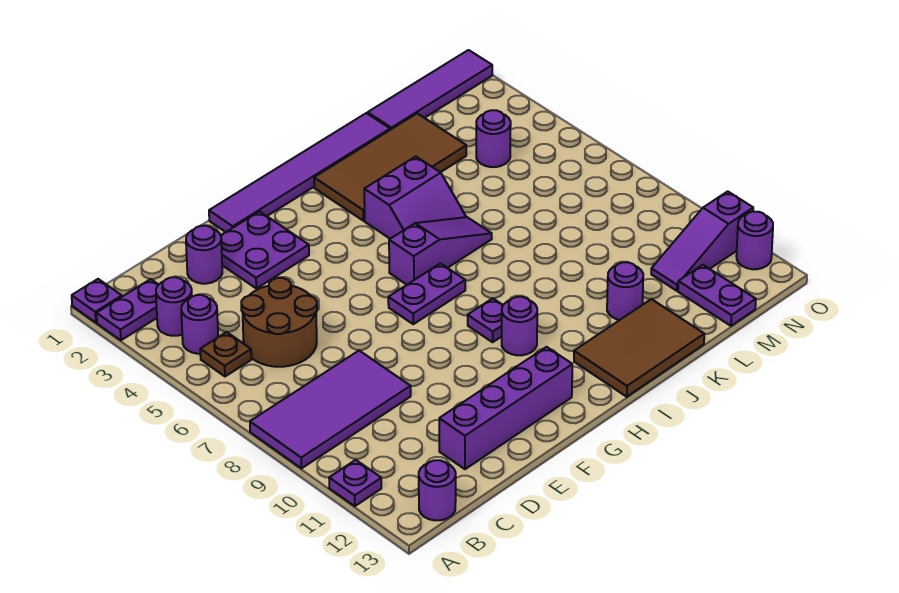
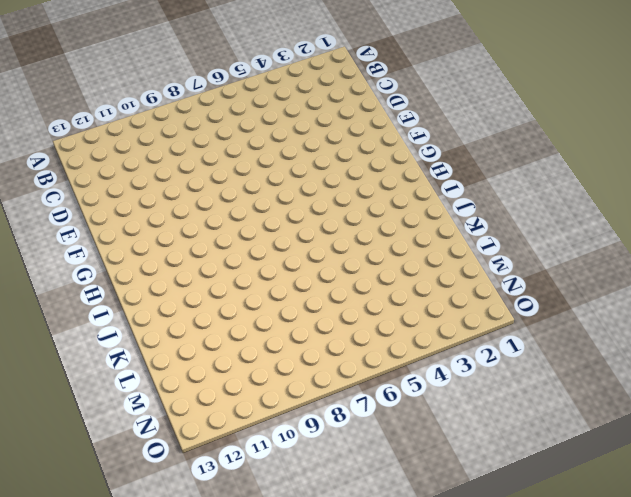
none -> purple plate A1 level 1
none -> purple plate A2:B2 level 1
none -> purple tile A8:D9 level 1

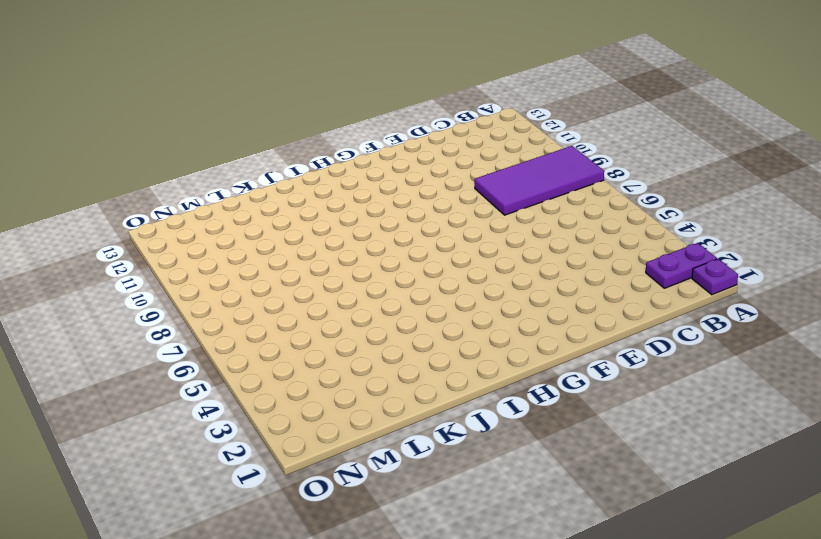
none -> purple plate A11 level 1
none -> purple round brick B3 level 1
none -> purple round brick B4 level 1

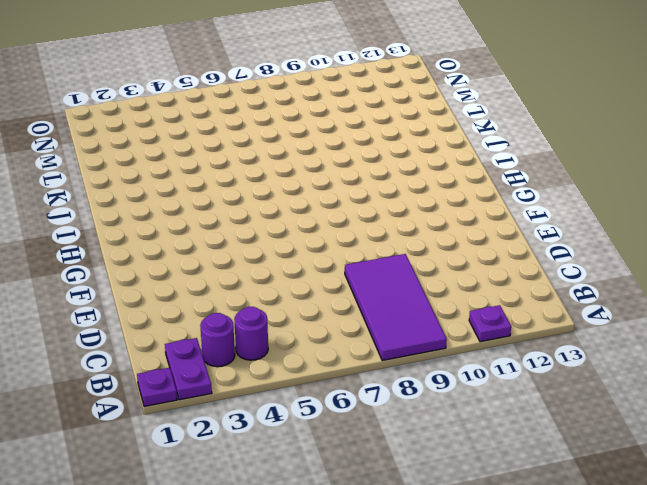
none -> brown plate B5 level 1
none -> purple round brick B13 level 1
none -> brown round brick C5:D6 level 1

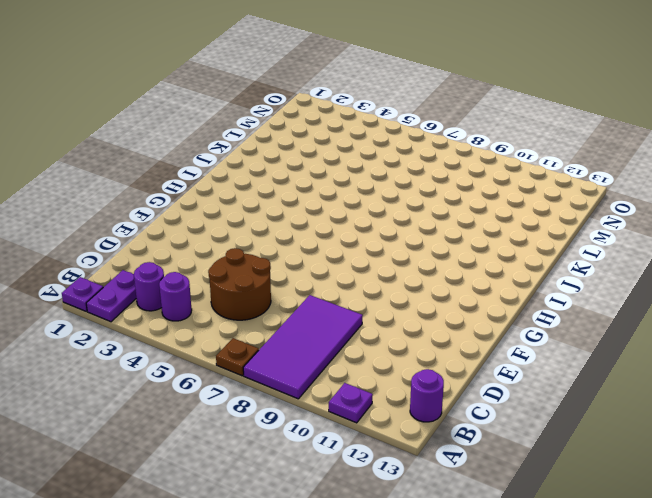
brown plate A7 level 1 -> brown plate B5 level 1
none -> purple round brick D2 level 1
none -> purple brick D12:G12 level 1
none -> purple plate E2:F3 level 1

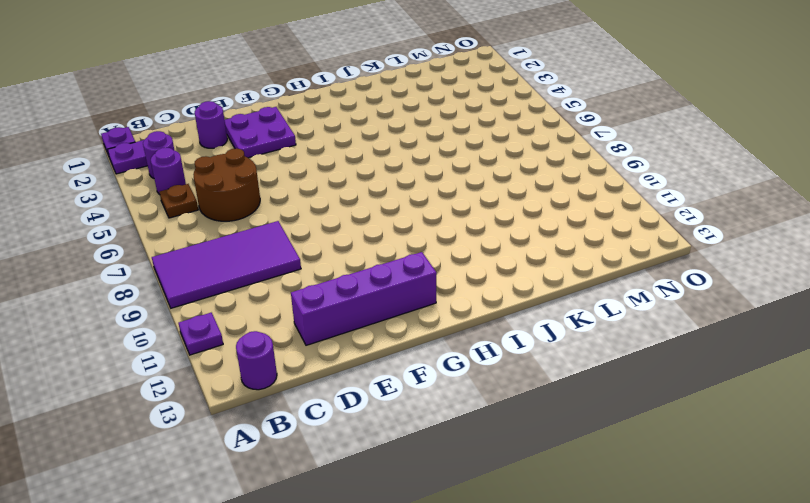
none -> purple tile F1:K1 level 1
none -> purple plate G7:H7 level 1
none -> purple slope H6:J6 level 1 top H

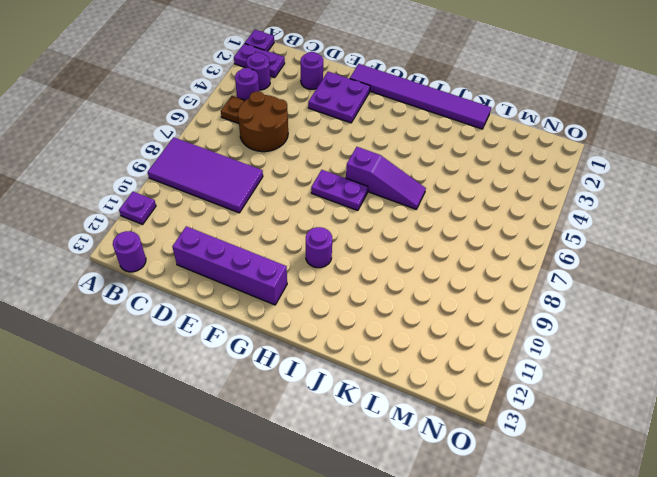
none -> purple plate H9 level 1
none -> brown tile I2:L3 level 1
none -> purple slope I4:J5 level 1 top 4

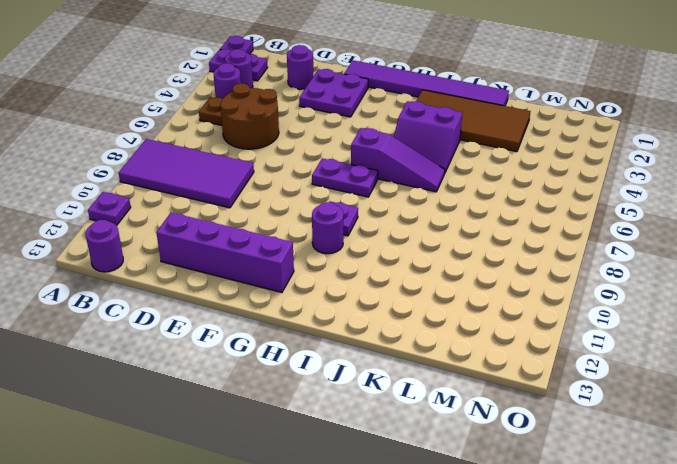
none -> brown tile I12:K13 level 1
none -> purple round brick K11 level 1
none -> purple tile L1:O1 level 1

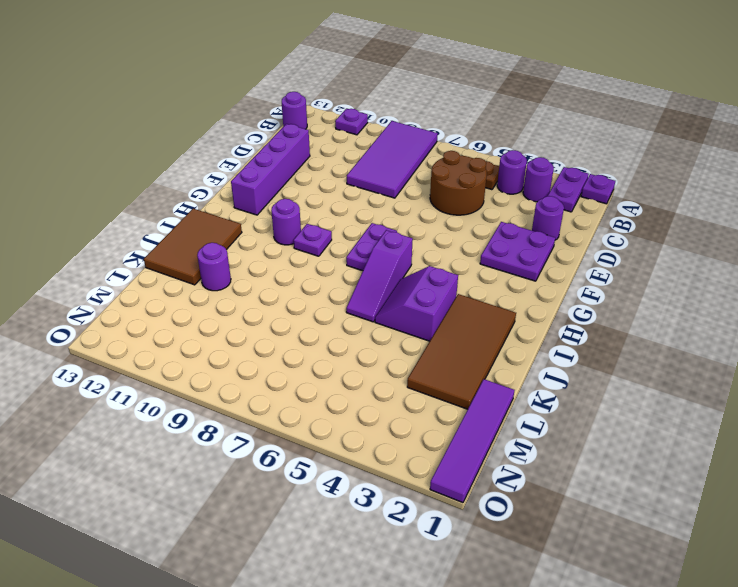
none -> purple tile F1:K1 level 1
none -> purple round brick M4 level 1
none -> purple slope M11:O11 level 1 top O

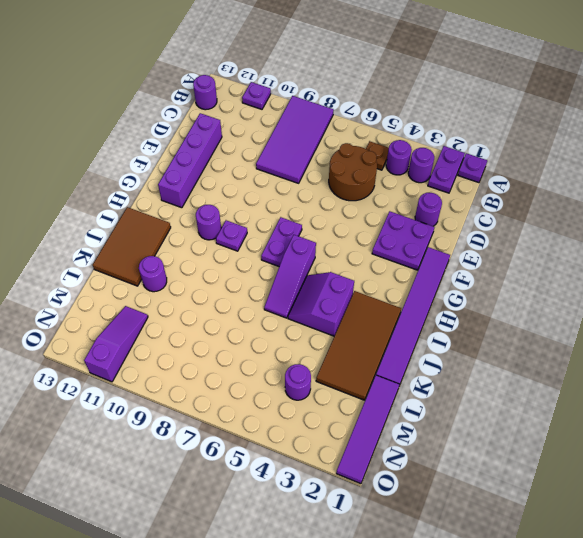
none -> purple plate M12:M13 level 1
none -> purple round brick O12 level 1

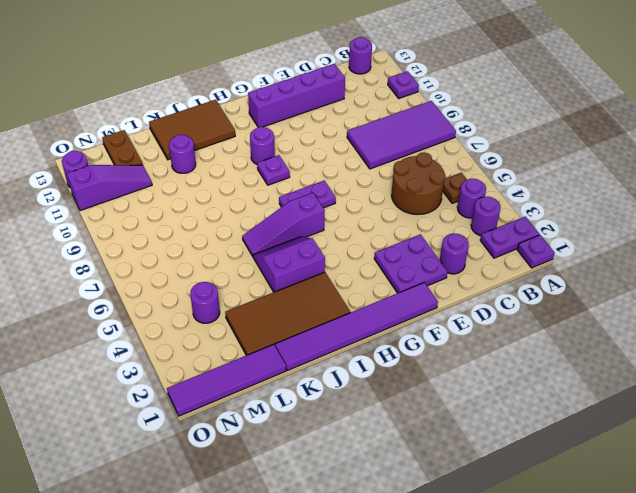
brown plate M12:M13 level 1 -> purple plate M12:M13 level 1

